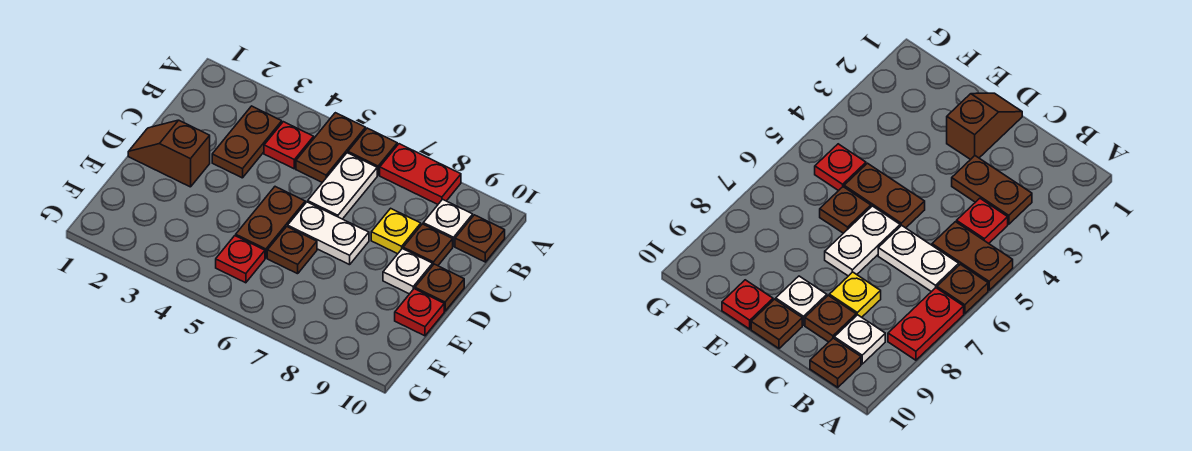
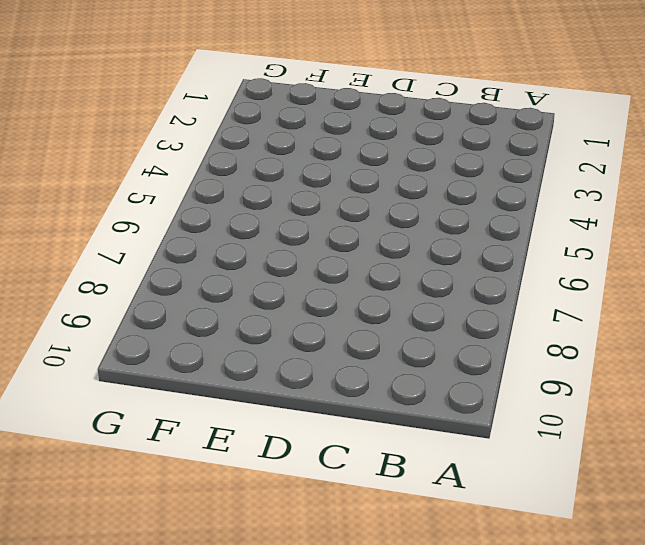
none -> brown plate A5:B5 level 1
none -> brown plate A6 level 1
none -> red plate A7:A8 level 1

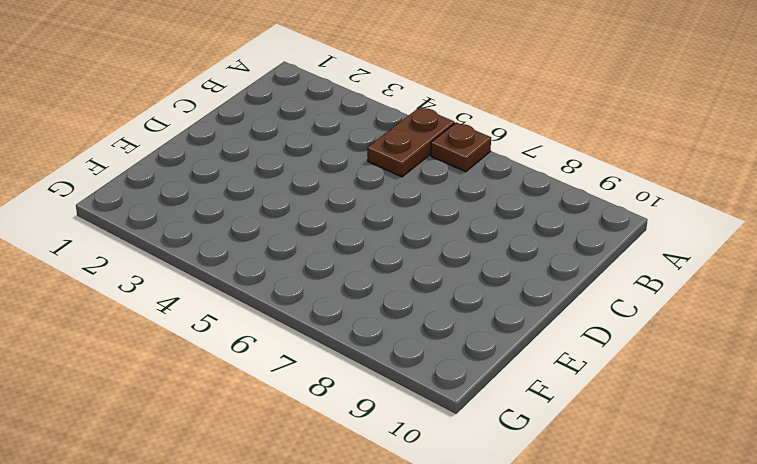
none -> red plate A7:A8 level 1
none -> brown plate B3:C3 level 1
none -> red plate B4 level 1

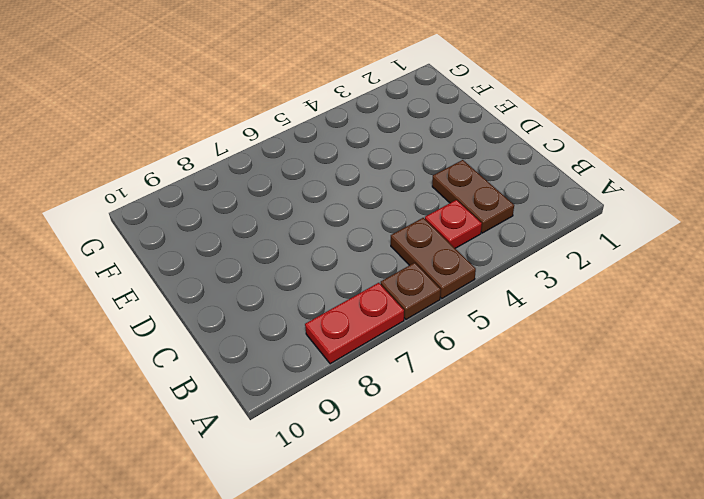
none -> white plate B6:C6 level 1
none -> white plate B9 level 1
none -> brown plate B10 level 1

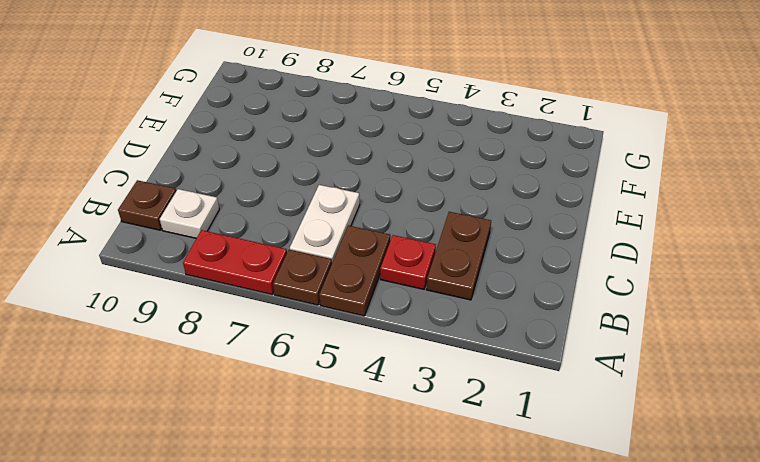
none -> yellow plate C8 level 1
none -> brown plate C9 level 1
none -> brown slope D1:D2 level 1 top 2

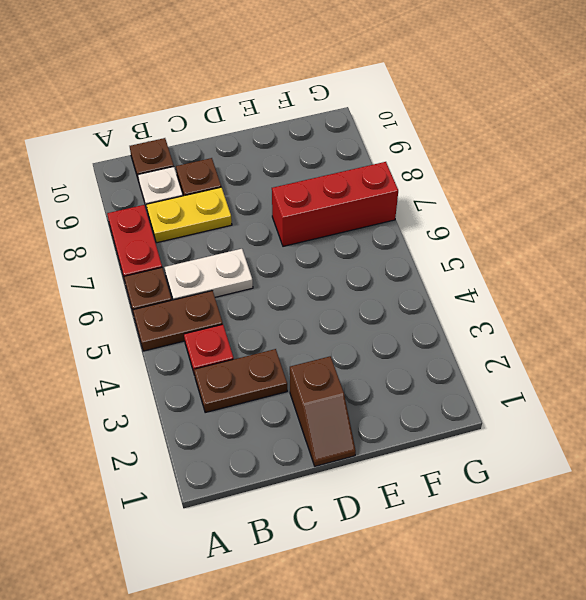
yellow plate B8:C8 level 1 -> yellow plate C8 level 1
red brick E7:G7 level 1 -> none
none -> brown plate D5:E5 level 1
none -> white plate D6:D7 level 1
none -> white plate D9 level 1

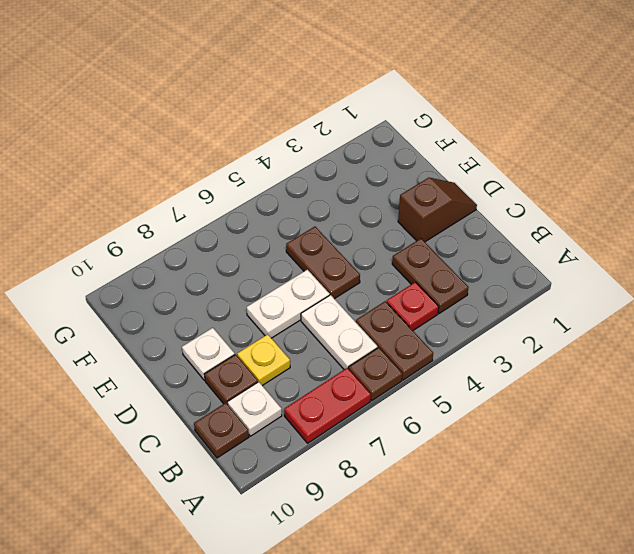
none -> brown plate D10 level 1
none -> brown plate E6 level 1
none -> red plate E10 level 1

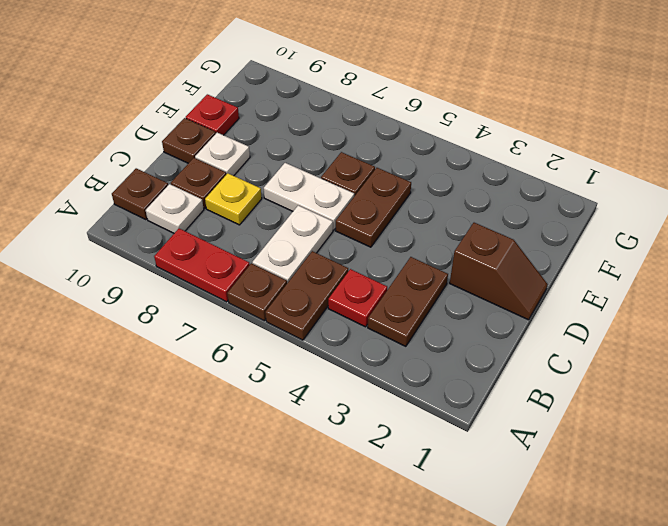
none -> red plate F5 level 1

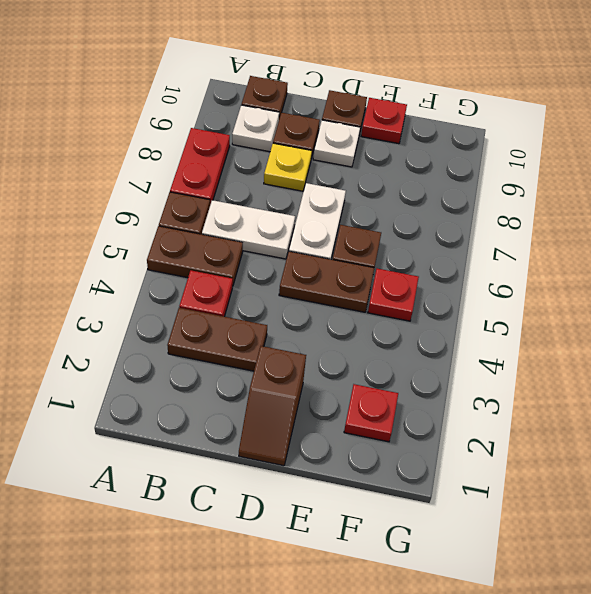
red plate F2 level 1 -> none

